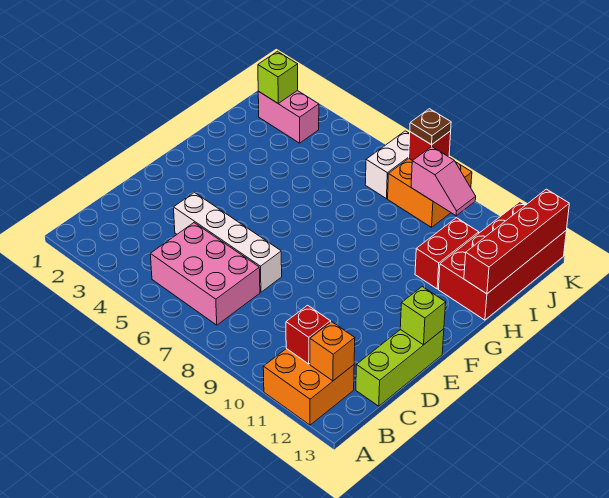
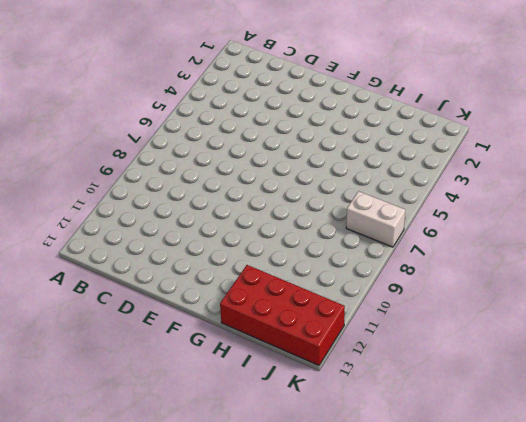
none -> orange brick A11:B12 level 1
none -> pink brick B5:C7 level 1
none -> lime brick C13:E13 level 1

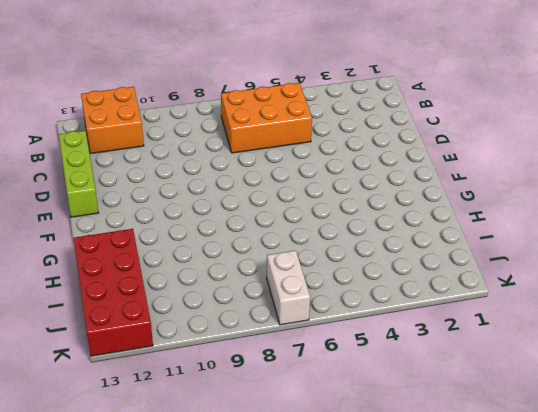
orange brick B5:C7 level 1 -> pink brick B5:C7 level 1
none -> white brick D4:D7 level 1
none -> red brick H11:I11 level 1
none -> pink brick J2:J3 level 1

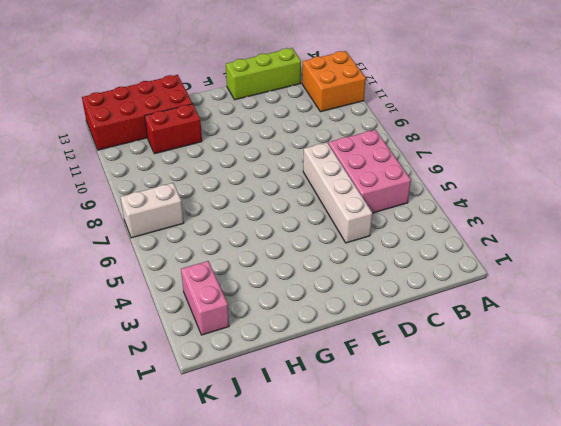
none -> orange brick J8:K9 level 1
none -> red brick B11 level 2
none -> orange brick B12 level 2

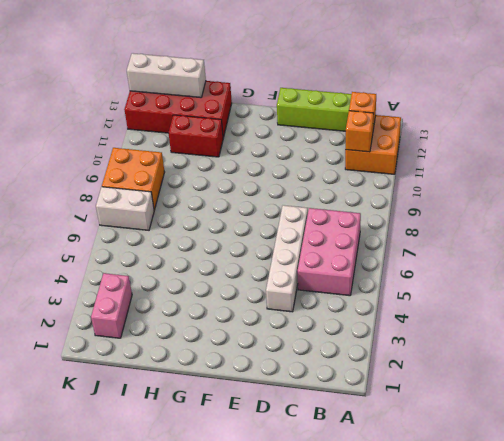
orange brick B11 level 2 -> red brick B11 level 2
white brick I13:K13 level 2 -> red brick H13:K13 level 2
none -> lime brick E13 level 2
none -> lime brick J2 level 2
none -> pink slope J9:J10 level 2 top 9

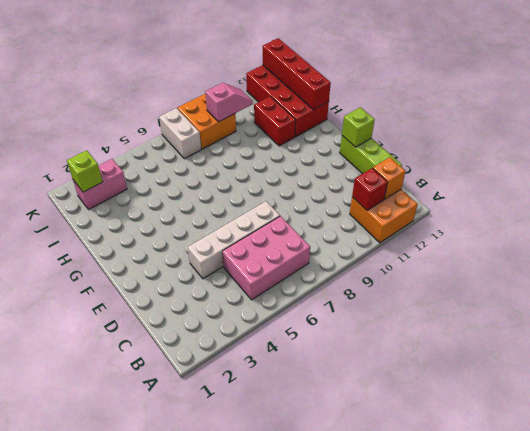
none -> red brick K8 level 2
none -> brown plate K8 level 3

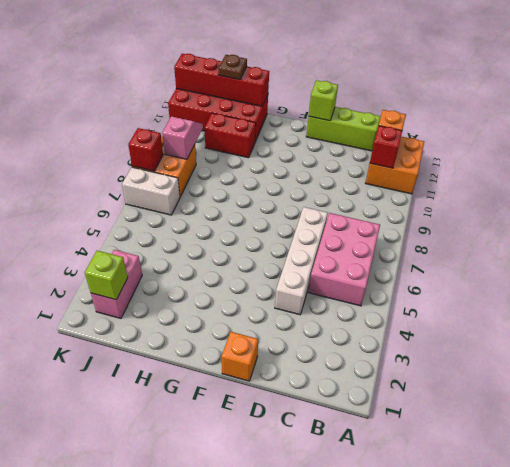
orange brick E1 level 1 -> none
brown plate I13 level 3 -> brown plate K8 level 3

